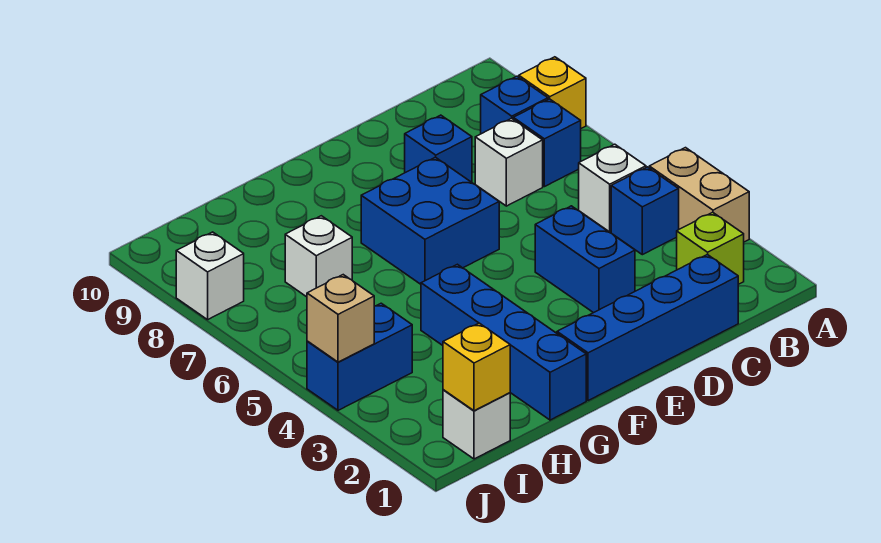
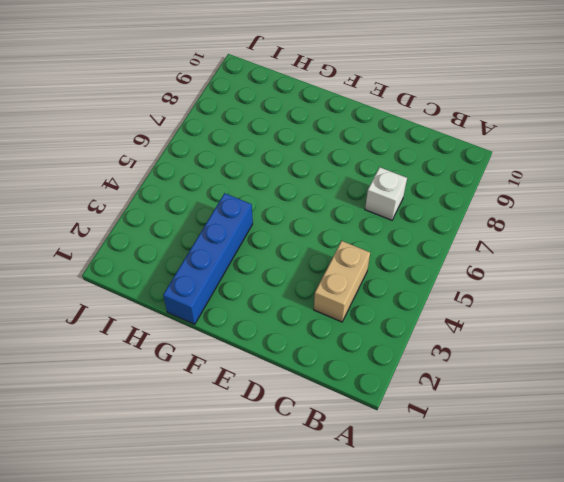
tan brick C3:C4 level 1 -> tan brick A3:A4 level 1
none -> yellow brick A8 level 1
none -> lime brick B2 level 1
none -> blue brick B4 level 1

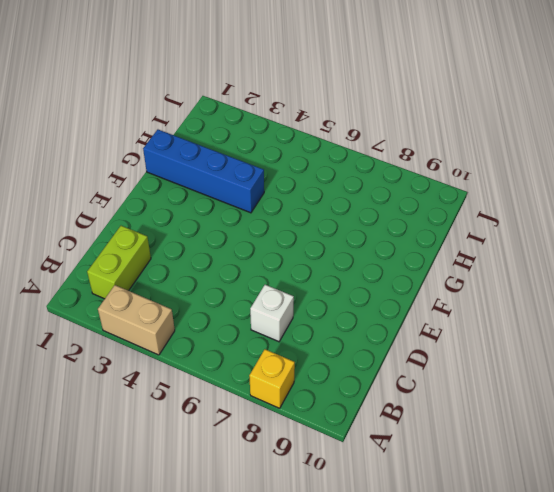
lime brick B2:C2 level 1 -> lime brick B2 level 1
none -> blue brick B4 level 1
none -> white brick B5 level 1
none -> blue brick B7 level 1

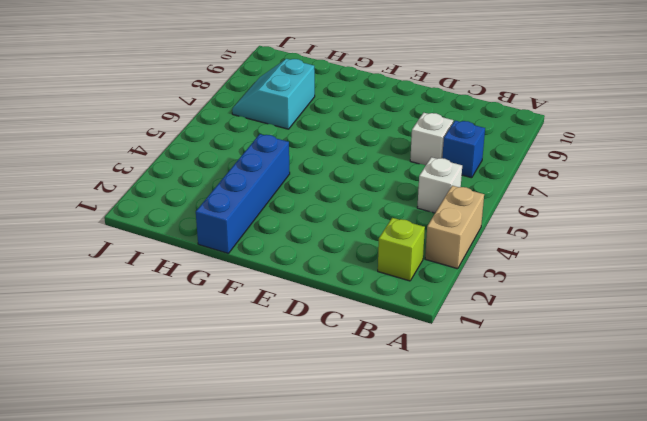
cyan slope H7:I8 level 1 top H -> white brick H7 level 1
none -> yellow brick A8 level 1
none -> blue brick B4 level 1
none -> blue brick B8 level 1

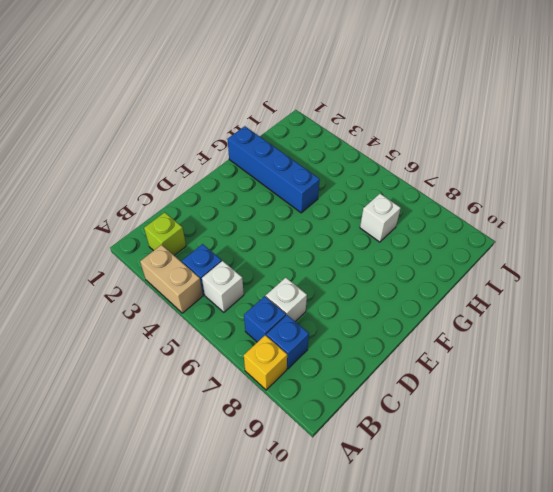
none -> blue brick C1:F1 level 1
none -> blue brick D3:D4 level 1
none -> blue brick D8 level 1

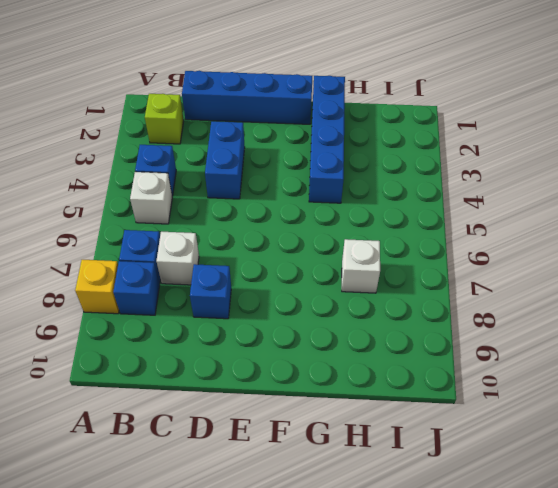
none -> tan brick A3:A4 level 1
none -> blue brick E6:F7 level 1
none -> white brick I1 level 1

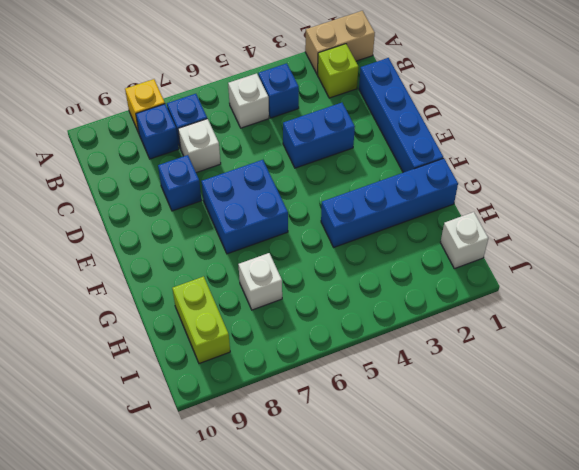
tan brick A1:A2 level 1 -> tan brick A3:A4 level 1
lime brick H9:I9 level 1 -> none
none -> blue brick I4:J4 level 1
none -> white brick J8 level 1
none -> yellow brick I1 level 2

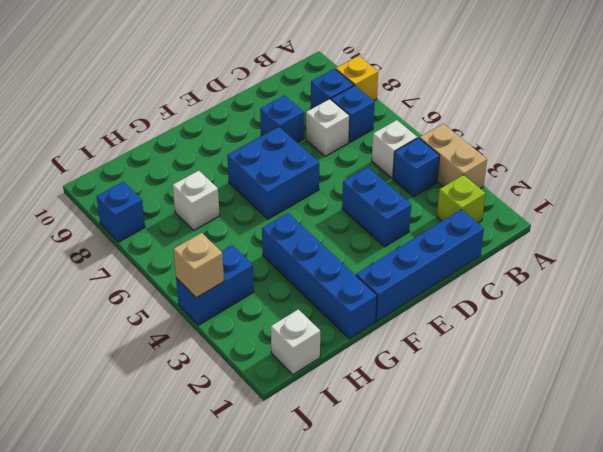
blue brick J8 level 1 -> white brick J8 level 1
none -> yellow brick I1 level 2

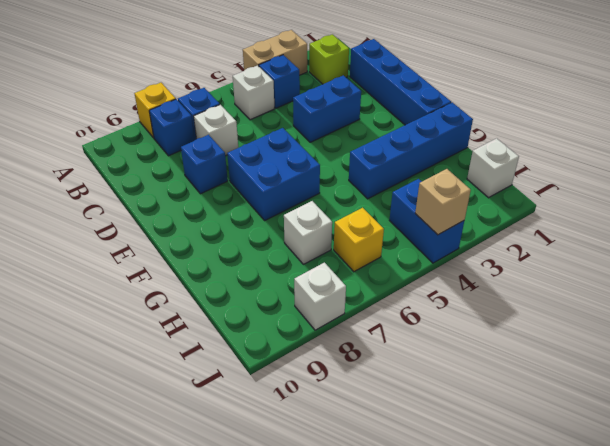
yellow brick I6 level 1 -> yellow brick I1 level 2

